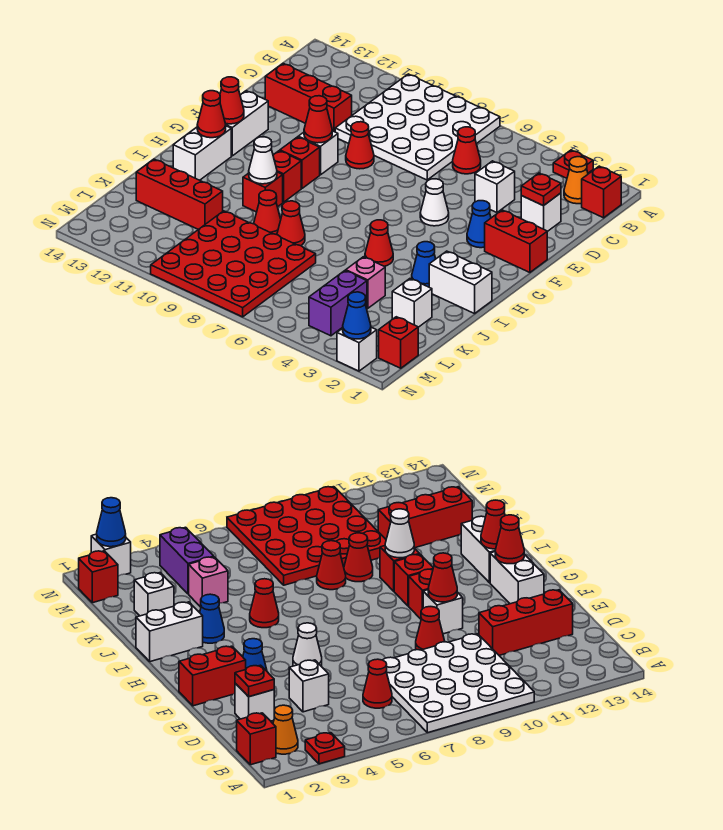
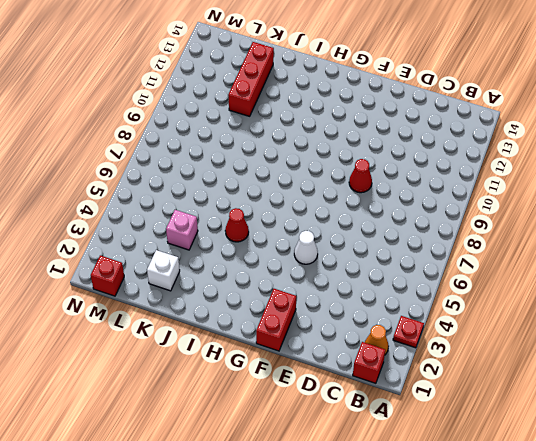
none -> white plate A7:D10 level 1
none -> red cone C6 level 1
none -> white brick D2 level 1
none -> white brick D4 level 1

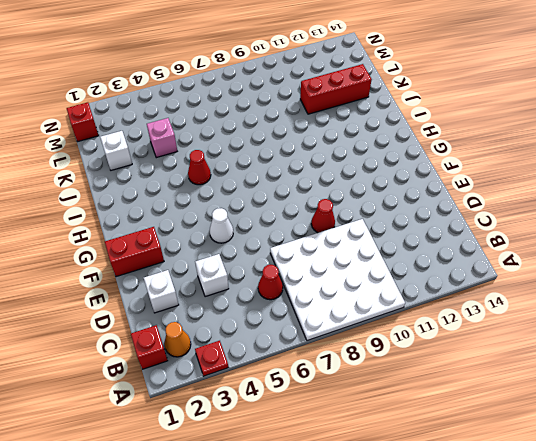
none -> red brick D11:D13 level 1
none -> blue cone F3 level 1
none -> white brick F10 level 1
none -> white brick F13:G13 level 1

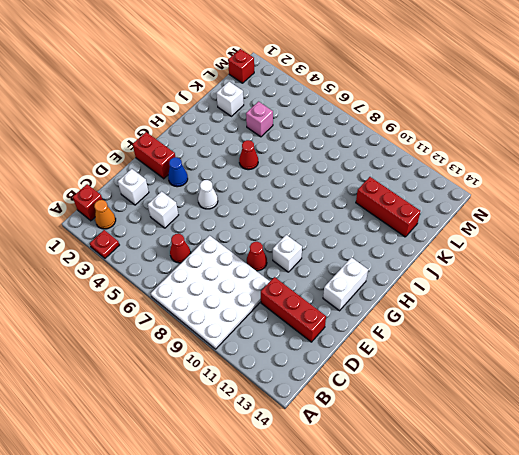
none -> red brick G10 level 1
none -> red brick H10 level 1
none -> white brick H13:I13 level 1
none -> white brick I1:I2 level 1

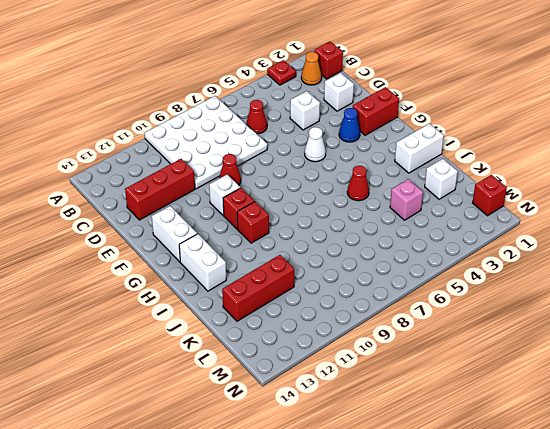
none -> blue cone I3 level 1
none -> red brick I10 level 1
none -> red cone J8 level 1
none -> red cone J9 level 1

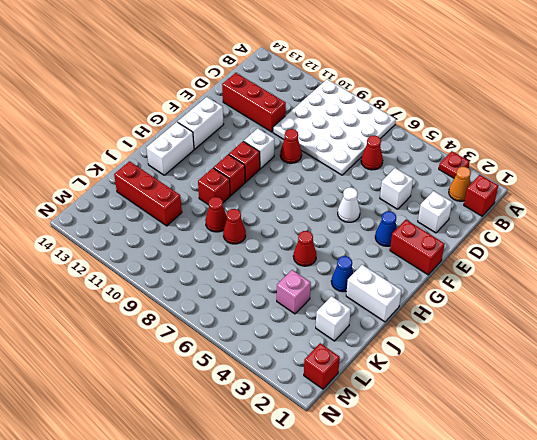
none -> red plate K7:N10 level 1
none -> purple brick L4:M4 level 1
none -> white brick N2 level 1
none -> red plate D2 level 2

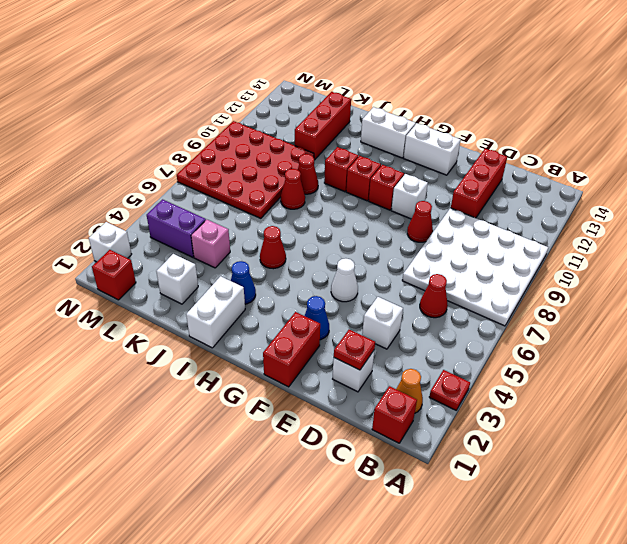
none -> red cone F10 level 2
none -> red cone G13 level 2
none -> red cone H13 level 2
none -> white cone I10 level 2

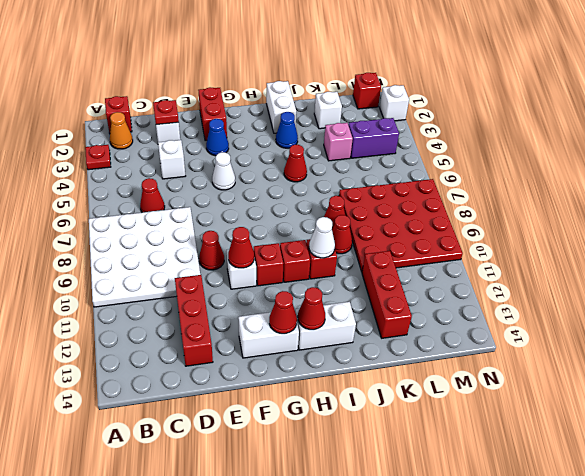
none -> blue cone N2 level 2

